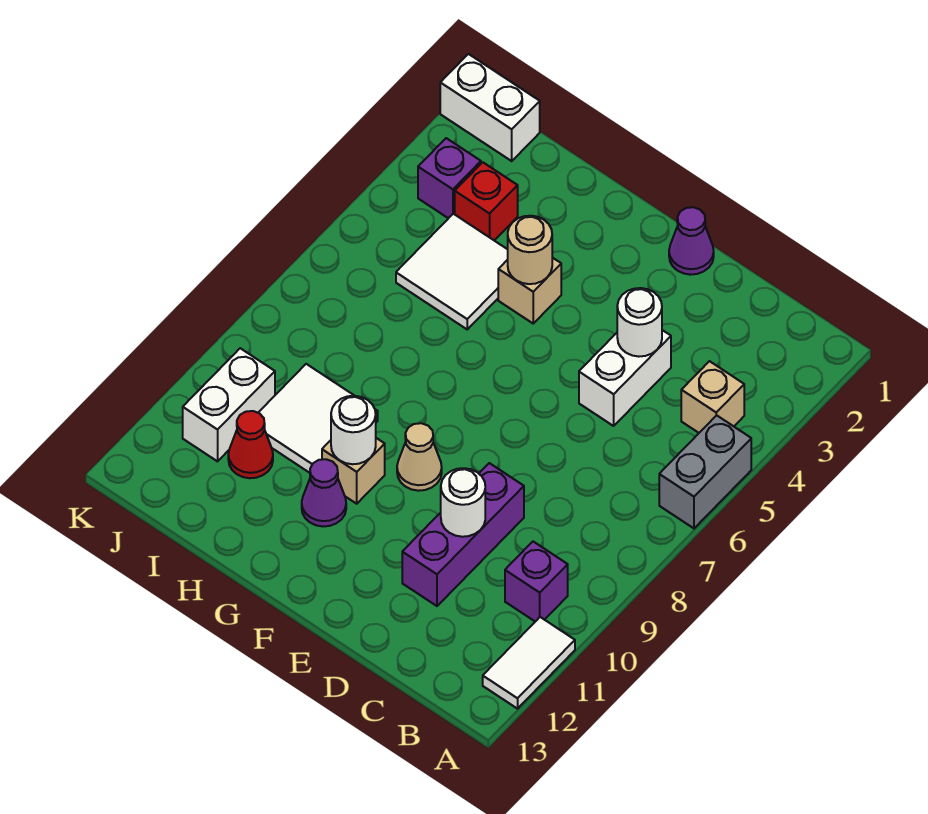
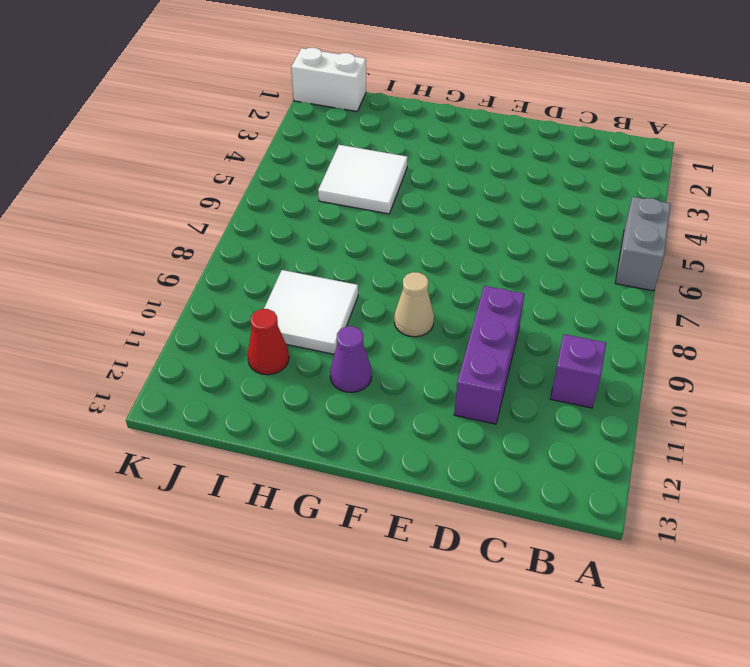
none -> white tile A11:A12 level 1
none -> tan brick B4 level 1
none -> white brick D4:D5 level 1

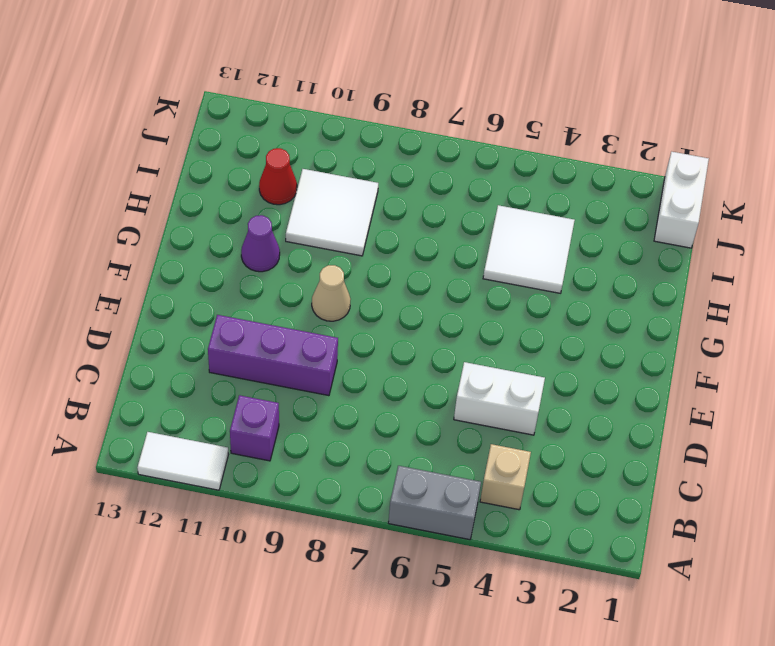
none -> purple cone E1 level 1
none -> tan brick G4 level 1
none -> tan brick G10 level 1

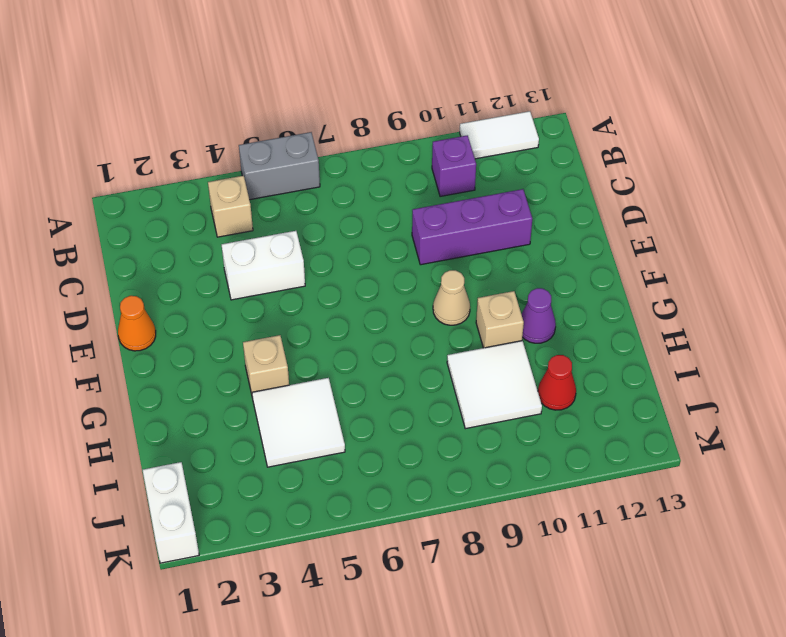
orange cone E1 level 1 -> purple cone E1 level 1
none -> red brick I3 level 1
none -> purple brick J3 level 1
none -> white brick J10:J11 level 1

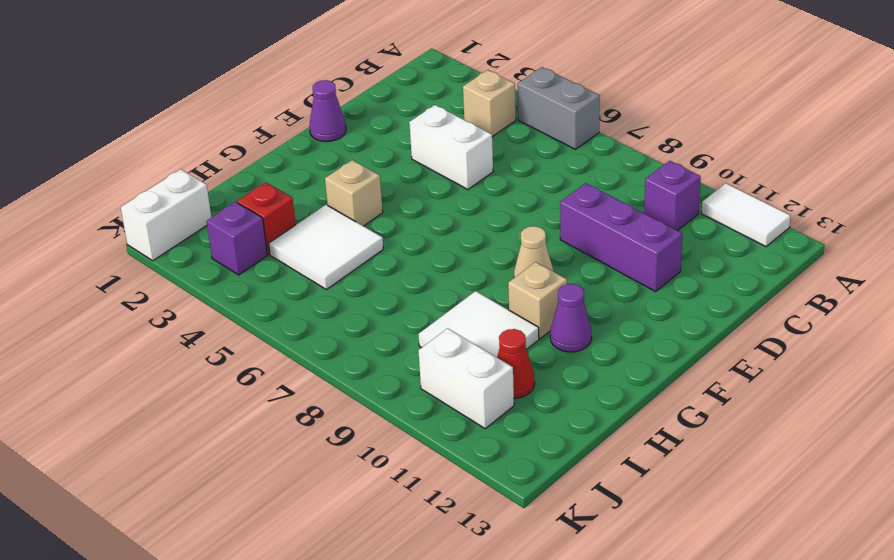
none -> white round brick D4 level 2
none -> white round brick D10 level 2
none -> tan round brick G4 level 2

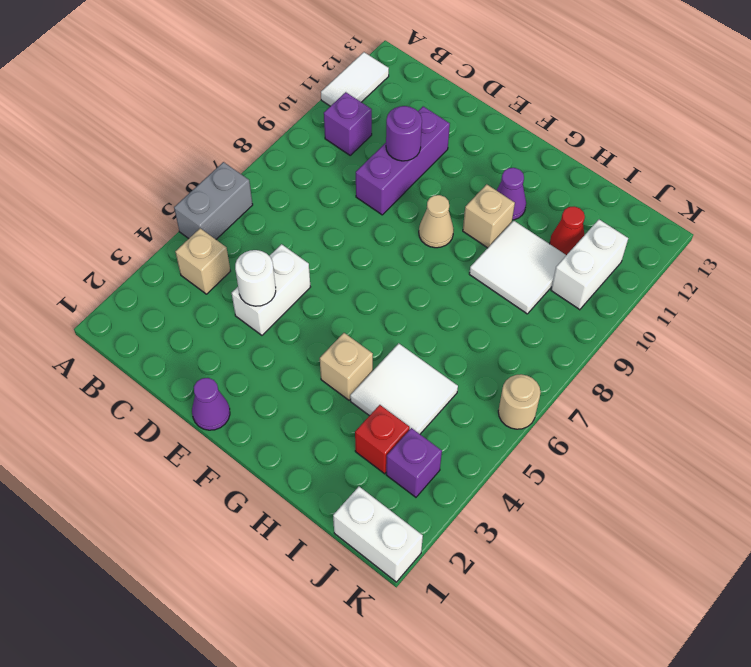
purple round brick D10 level 2 -> white round brick D10 level 2
tan round brick K6 level 1 -> tan round brick G4 level 2
none -> white round brick G10 level 2

